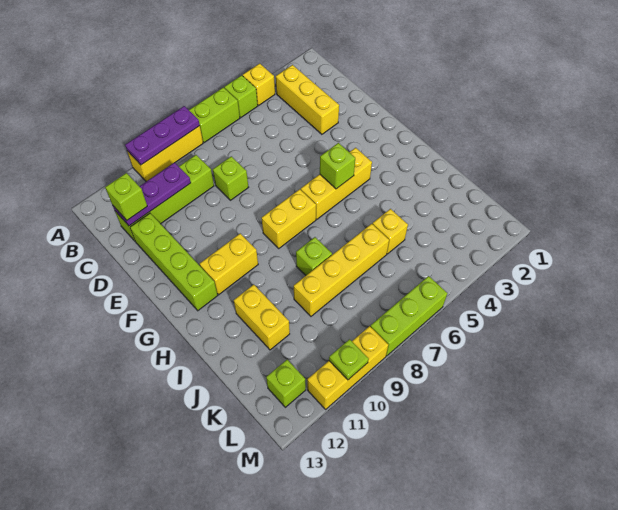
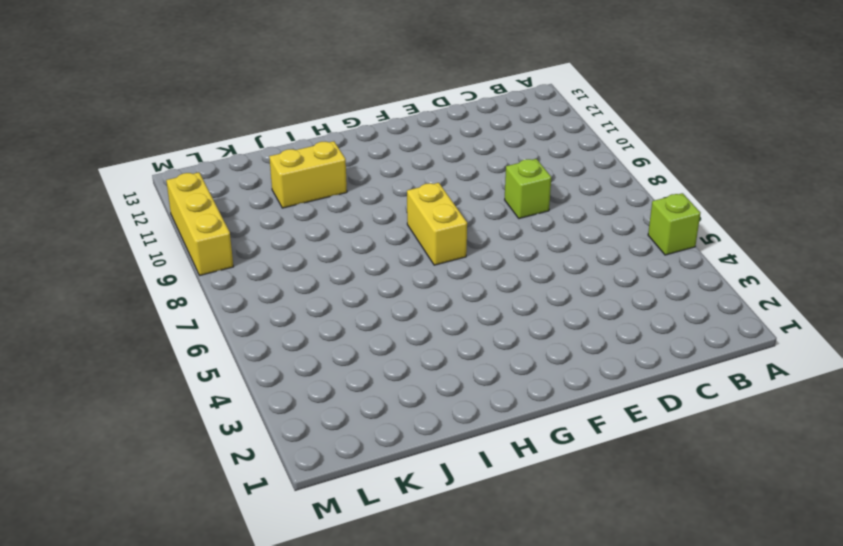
none -> yellow brick A4 level 1
none -> lime brick A6:A7 level 1
none -> yellow brick A8:A10 level 1

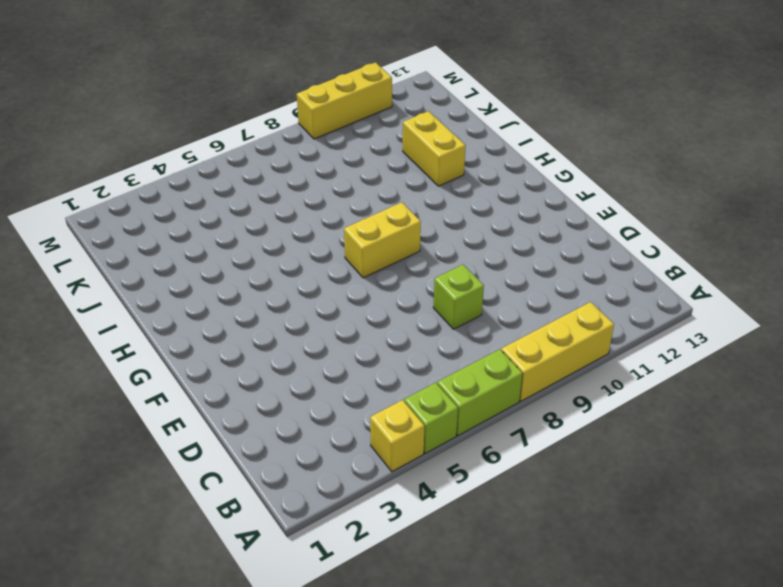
none -> yellow brick B3:D3 level 1
none -> lime brick C9:C12 level 1
none -> lime brick D12:G12 level 1

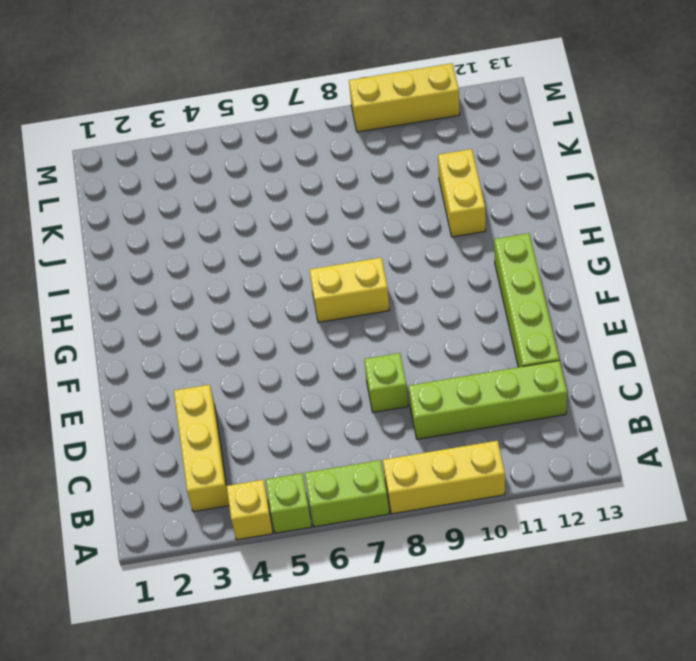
none -> yellow brick G4:G6 level 1
none -> yellow brick G10:G11 level 1
none -> lime brick I8 level 1

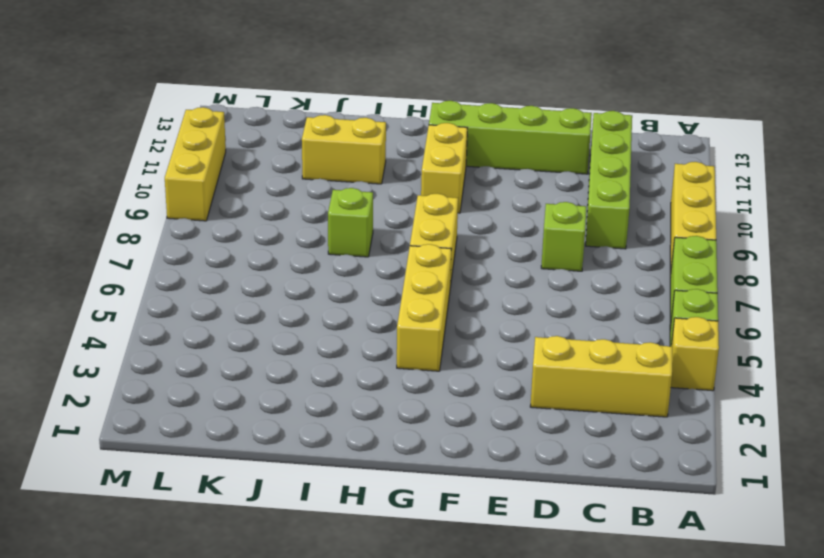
none -> yellow brick J5 level 1
none -> yellow brick J6:J9 level 1
none -> lime brick L12 level 1

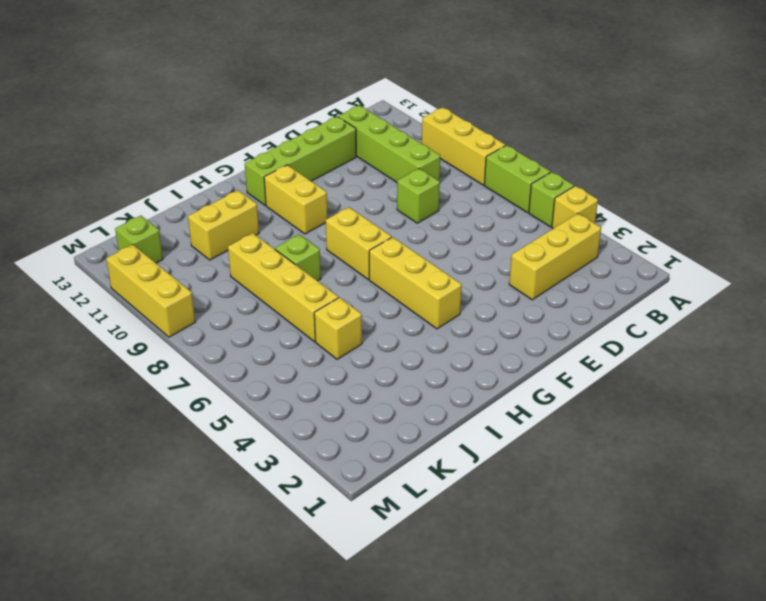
none -> lime brick M6:M8 level 1
none -> purple plate A8:A10 level 2
none -> purple plate C10:C12 level 2

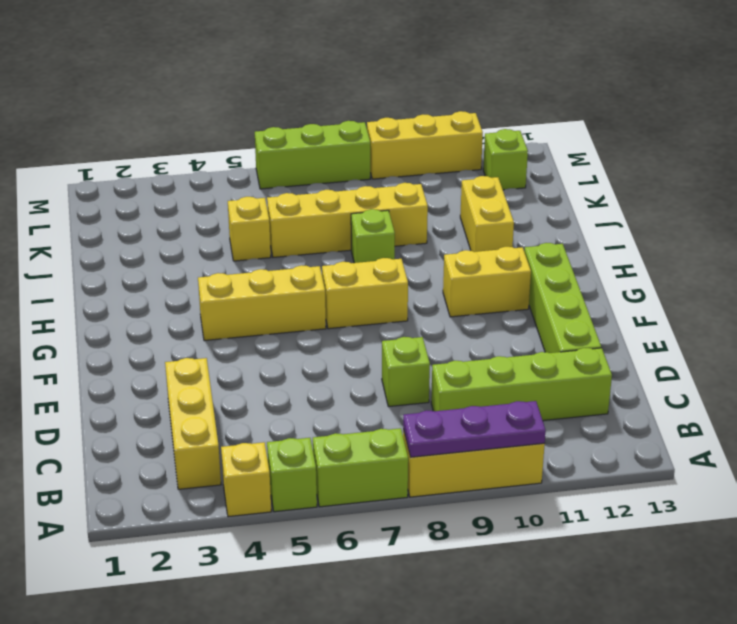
none -> purple plate C10:C12 level 2
none -> lime brick G5 level 2
none -> lime plate M10 level 2

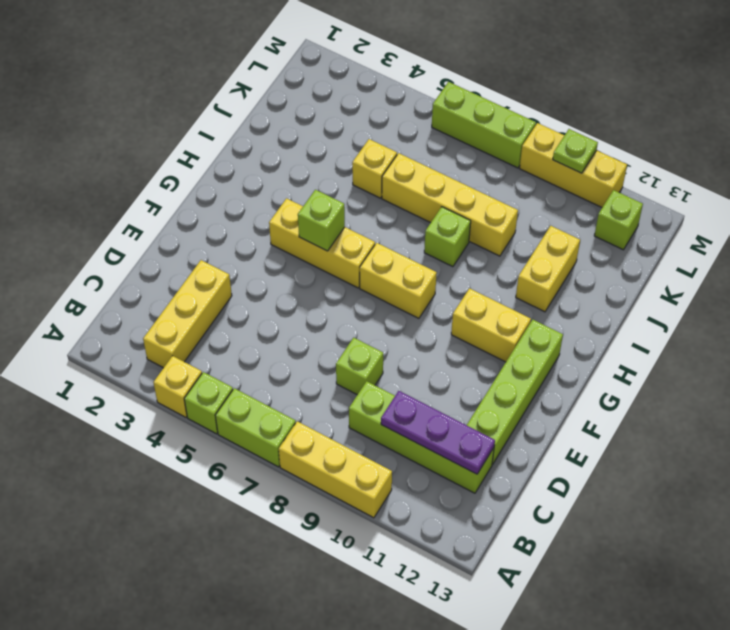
none -> purple plate A8:A10 level 2
none -> lime brick C12 level 3

